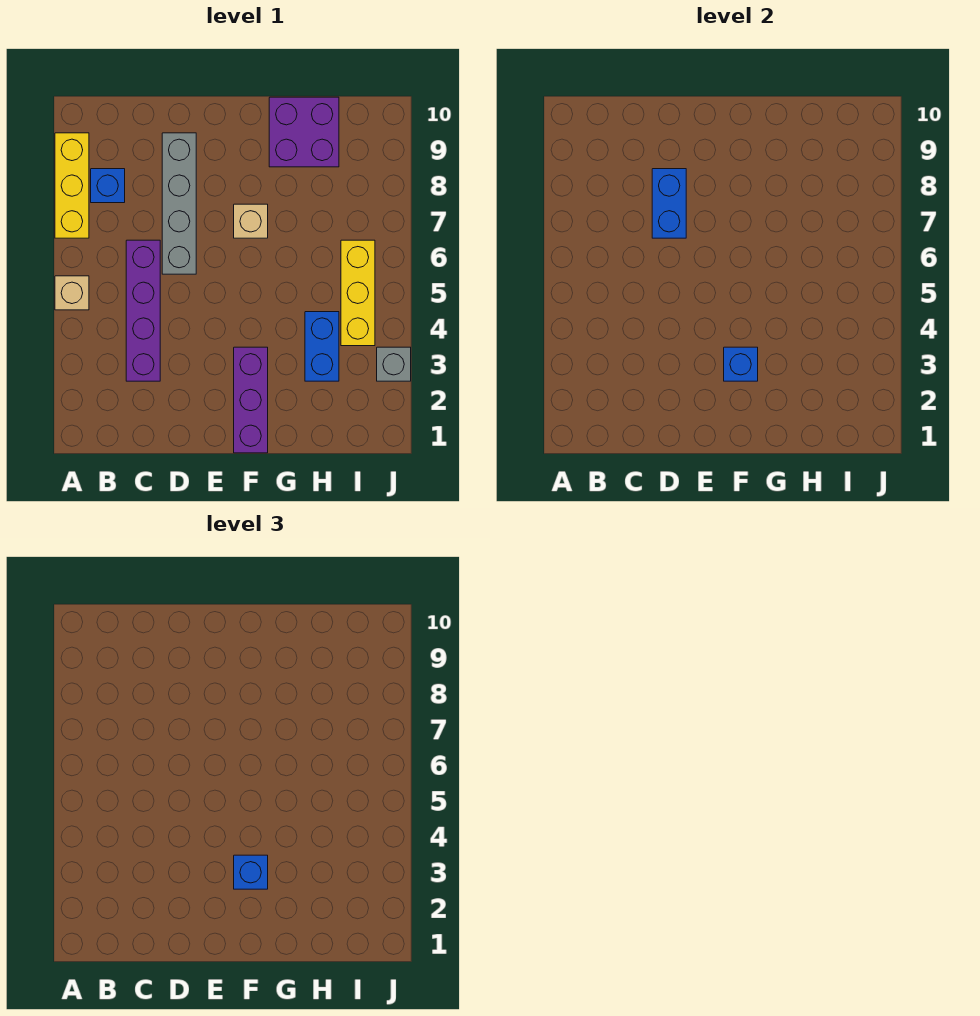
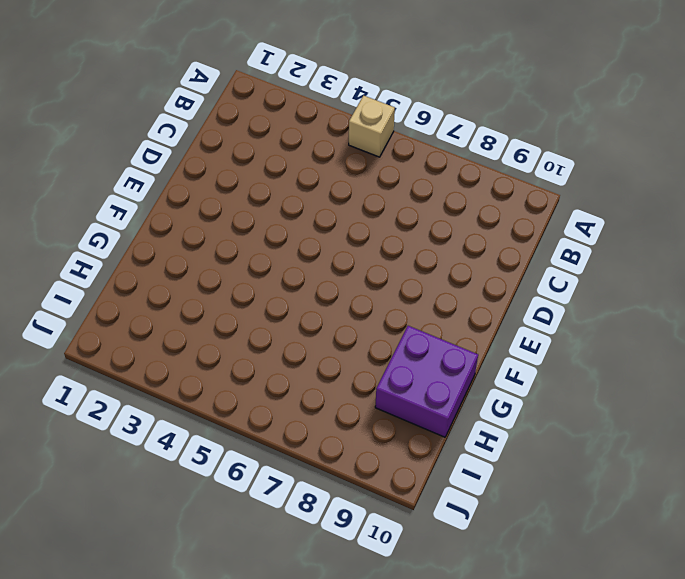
none -> yellow brick A7:A9 level 1
none -> blue brick B8 level 1
none -> purple brick C3:C6 level 1

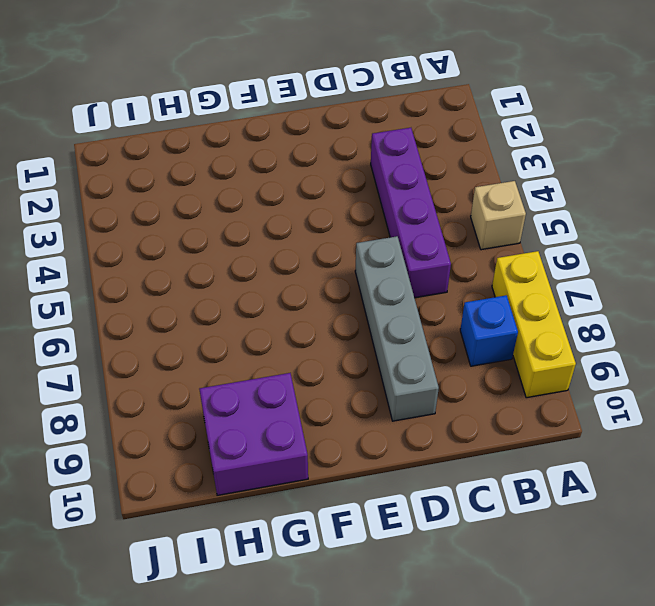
none -> purple brick F1:F3 level 1
none -> tan brick F7 level 1
none -> blue brick H3:H4 level 1

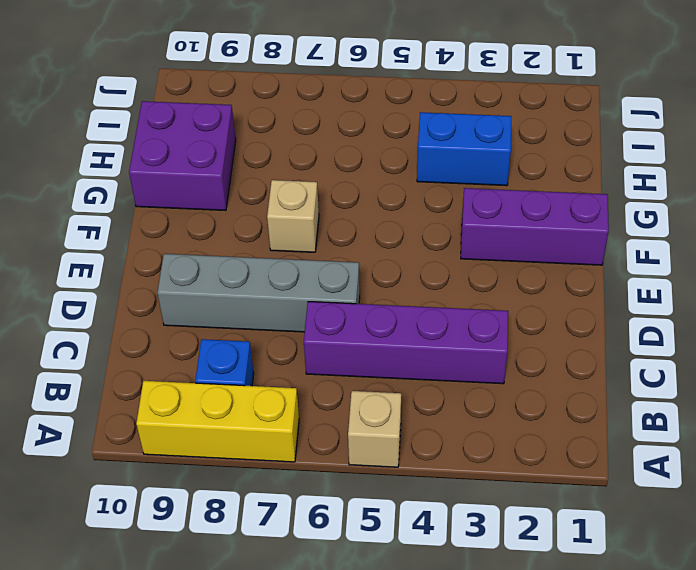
none -> yellow brick I4:I6 level 1
none -> grey brick J3 level 1
none -> blue brick D7:D8 level 2

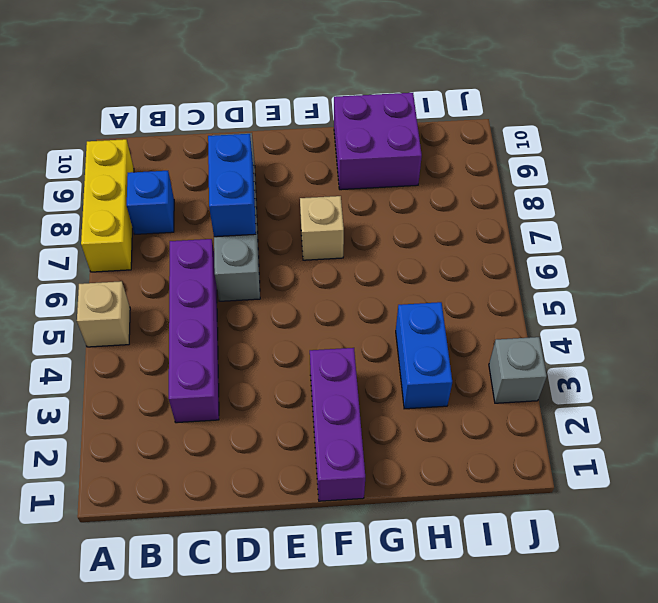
none -> yellow brick I4:I6 level 1
none -> blue brick F3 level 2
none -> blue brick F3 level 3

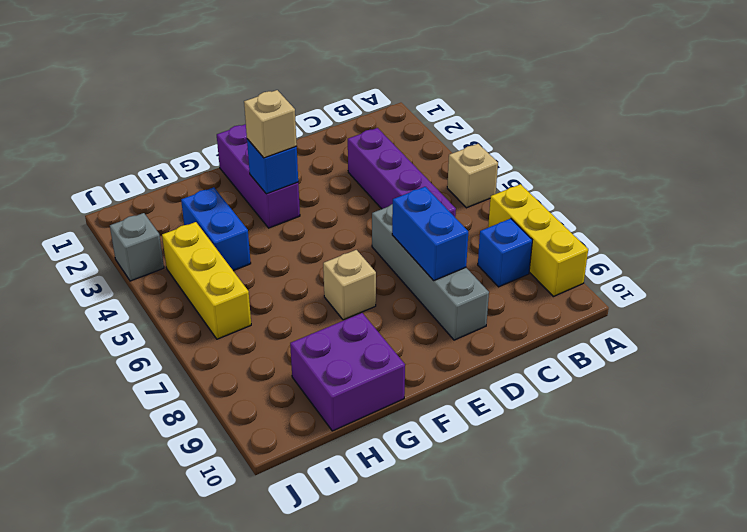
tan brick F3 level 3 -> blue brick F3 level 3

